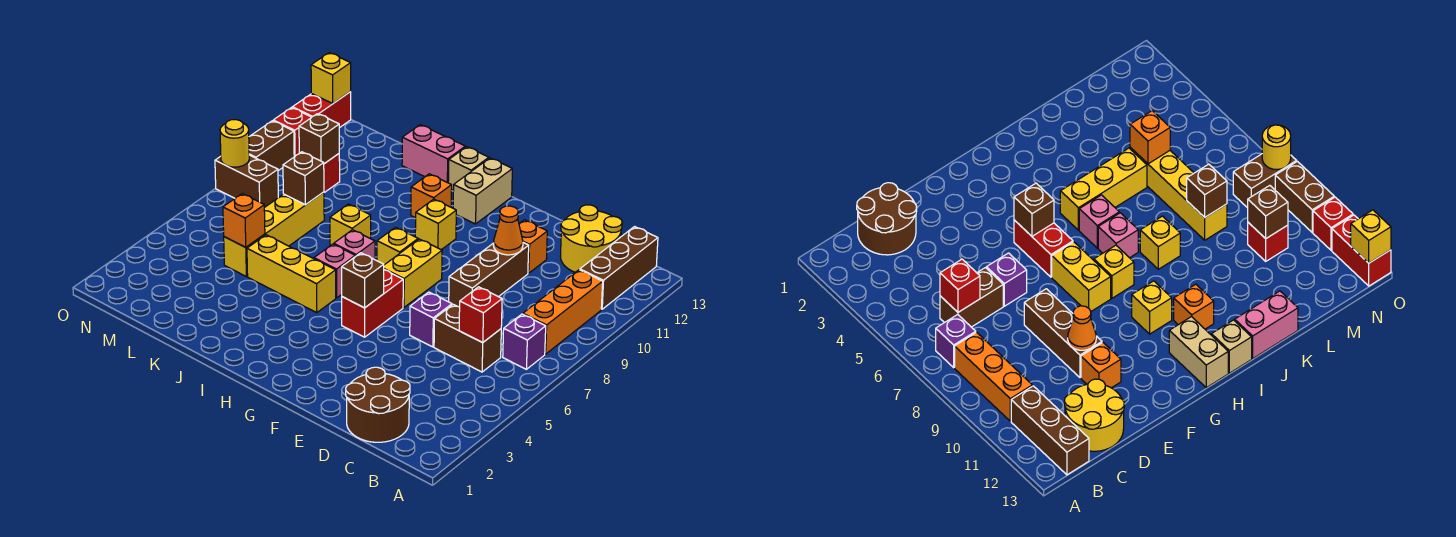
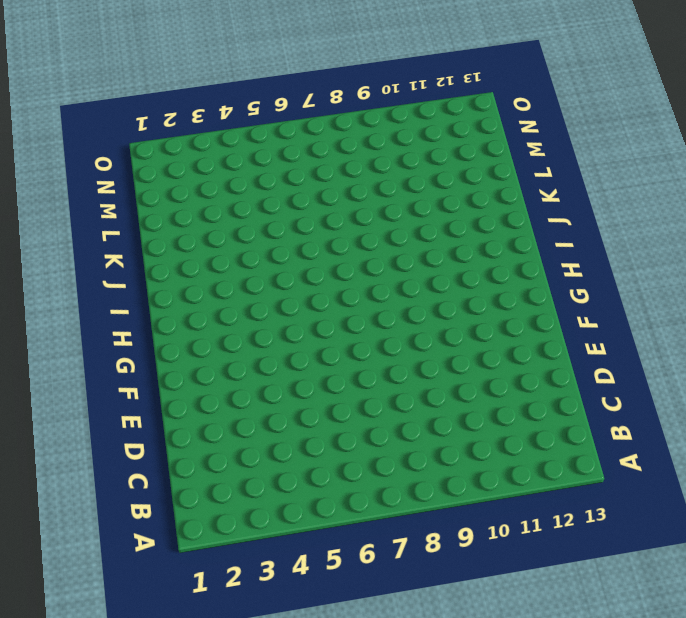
none -> purple brick B7 level 1
none -> orange brick B8:B10 level 1
none -> brown brick B11:B13 level 1
none -> brown round brick C1:D2 level 1

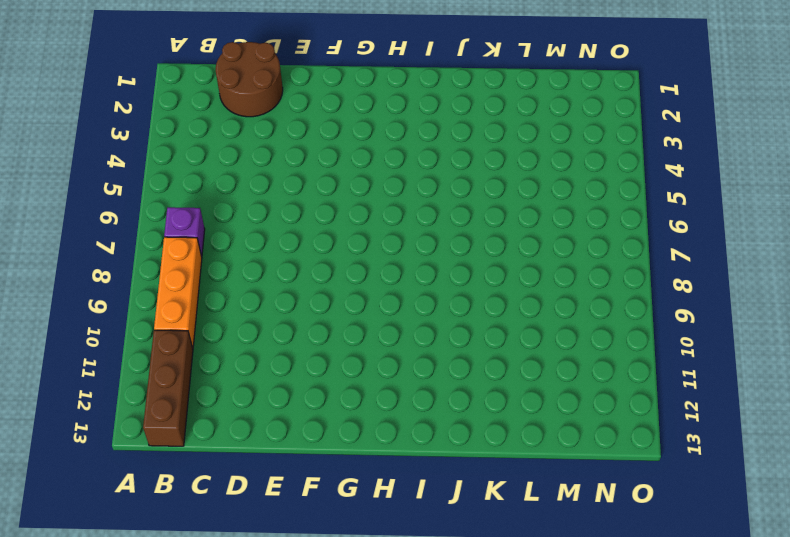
none -> brown brick C6:D6 level 1
none -> yellow round brick C12:D13 level 1
none -> purple brick E6 level 1
none -> brown brick E8:E10 level 1

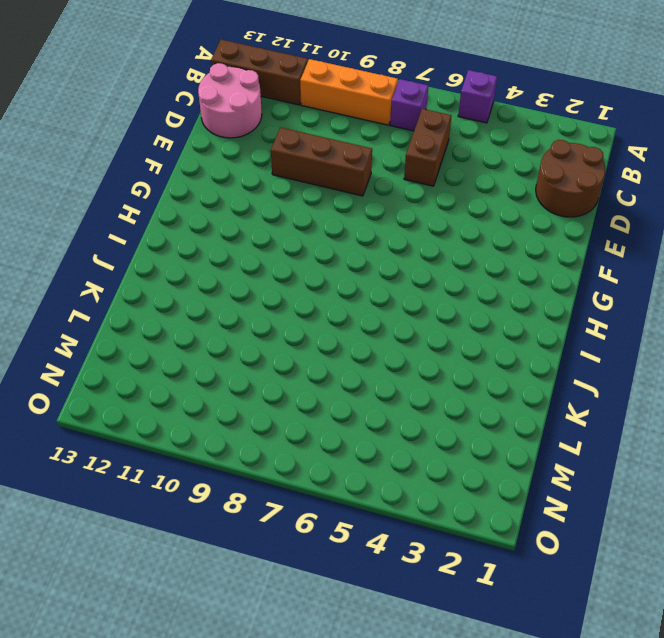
purple brick A5 level 1 -> purple brick E6 level 1
pink round brick C12:D13 level 1 -> yellow round brick C12:D13 level 1
none -> orange brick E11 level 1
none -> red brick G5:G6 level 1
none -> yellow brick G7:G8 level 1
none -> yellow brick H8 level 1

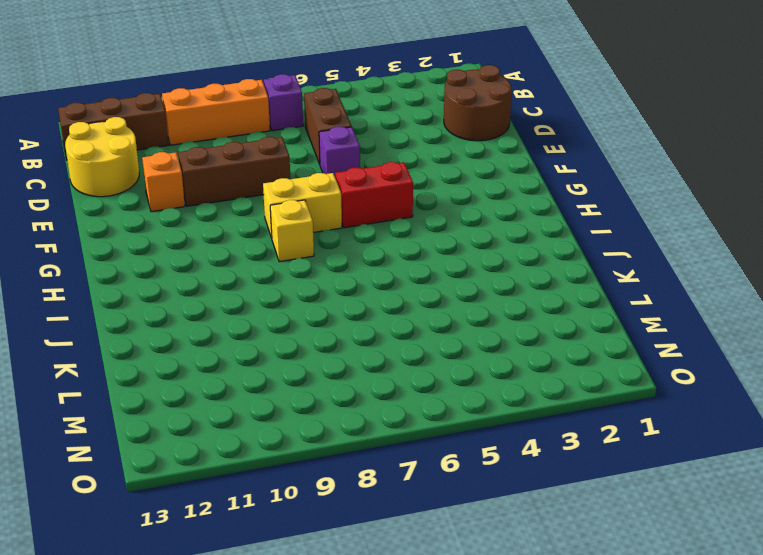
none -> yellow brick H10 level 1
none -> tan brick H12:H13 level 1
none -> yellow brick I5:K5 level 1
none -> pink brick I6 level 1

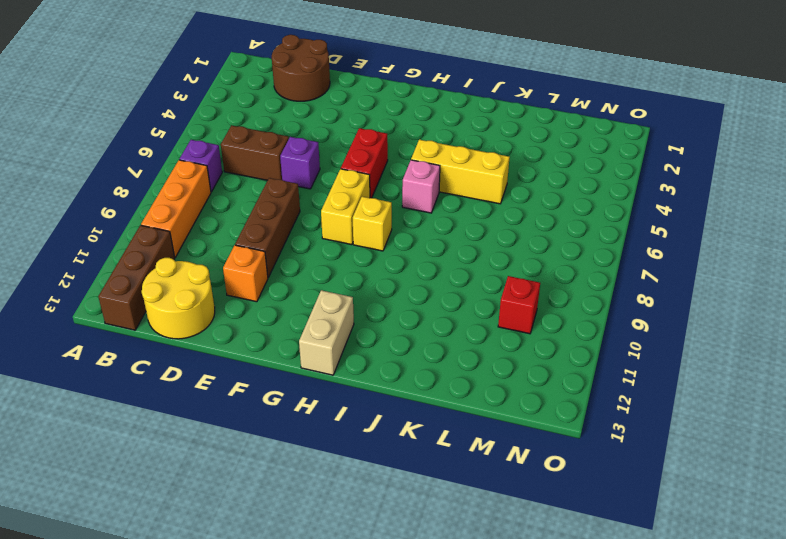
none -> yellow brick H10 level 1
none -> pink brick I7 level 1
none -> orange brick I11 level 1
none -> tan brick I13 level 1

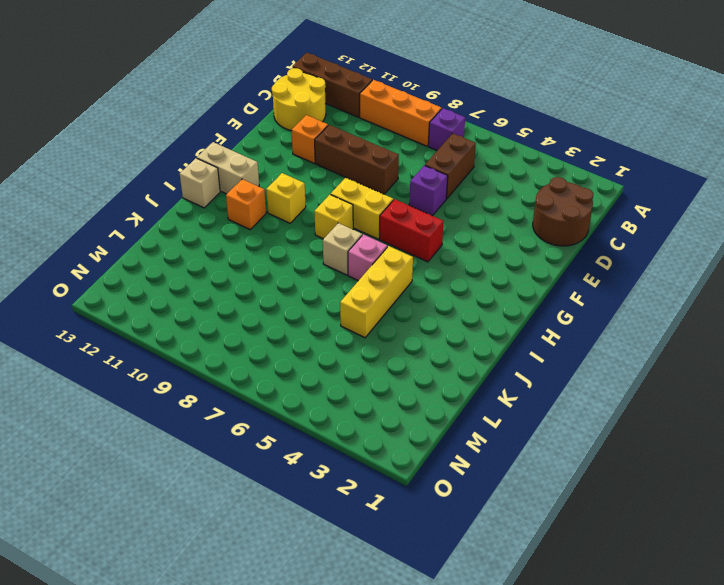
tan brick I7 level 1 -> pink brick I7 level 1
none -> yellow brick J8 level 1
none -> pink brick J13:K13 level 1
none -> yellow brick L5:L8 level 1
none -> red brick M10 level 1

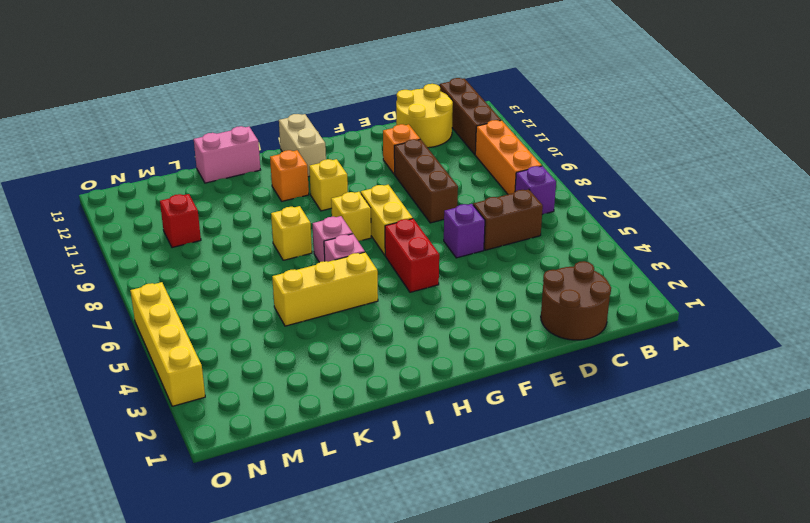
yellow brick O3:O6 level 1 -> yellow brick L5:L8 level 1
none -> tan brick I13 level 1
none -> brown brick N8:O8 level 1
none -> brown brick O9:O10 level 1
none -> red brick O11 level 1

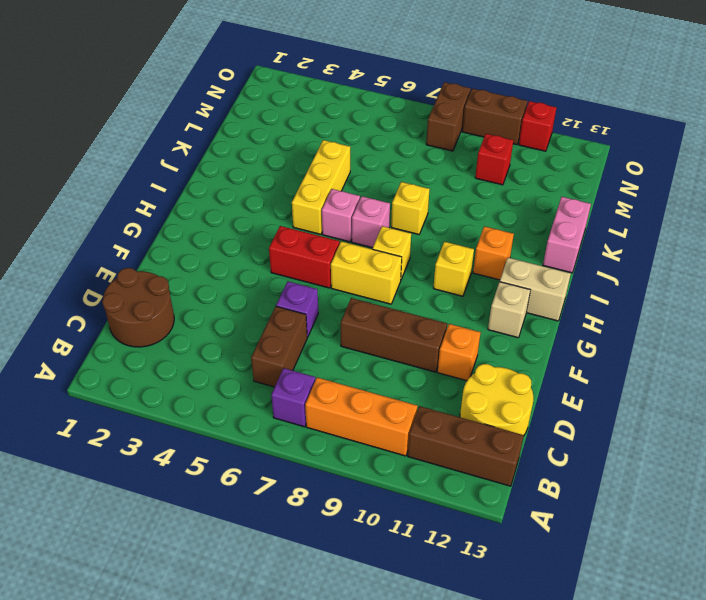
tan brick G12 level 1 -> tan brick I13 level 1
none -> yellow brick L5:L8 level 1
none -> red brick O12:O13 level 1
none -> red brick C6 level 2
none -> orange cone E10 level 2

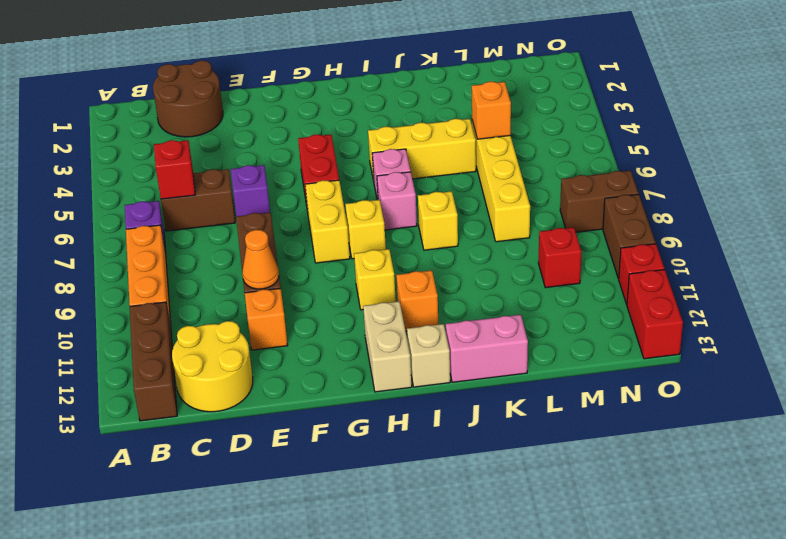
none -> brown brick G5 level 2
none -> brown brick L8 level 2
none -> brown brick M10 level 2
none -> yellow round brick O8 level 2

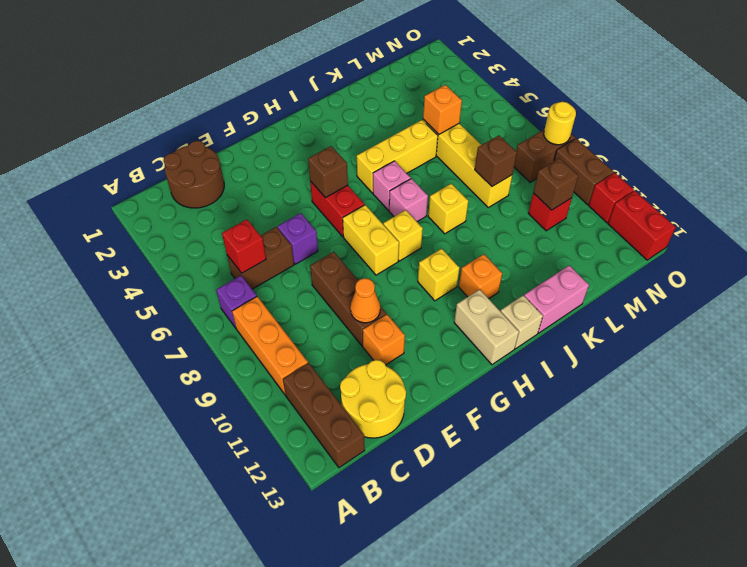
none -> yellow brick O13 level 2

